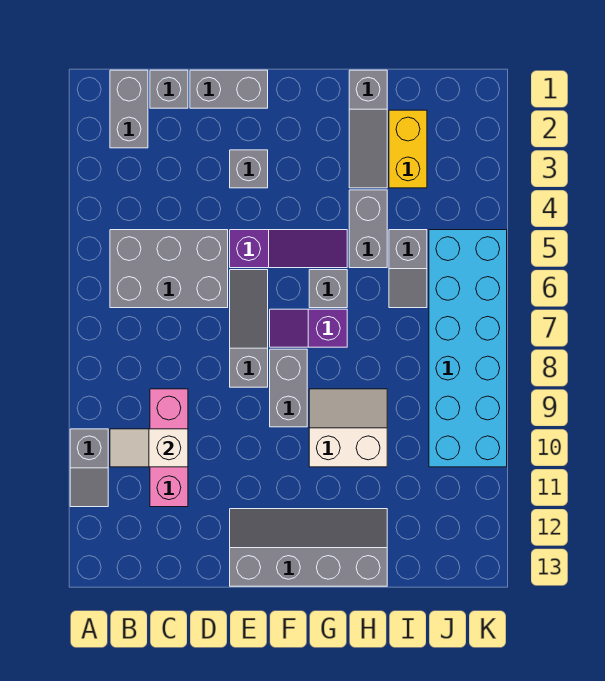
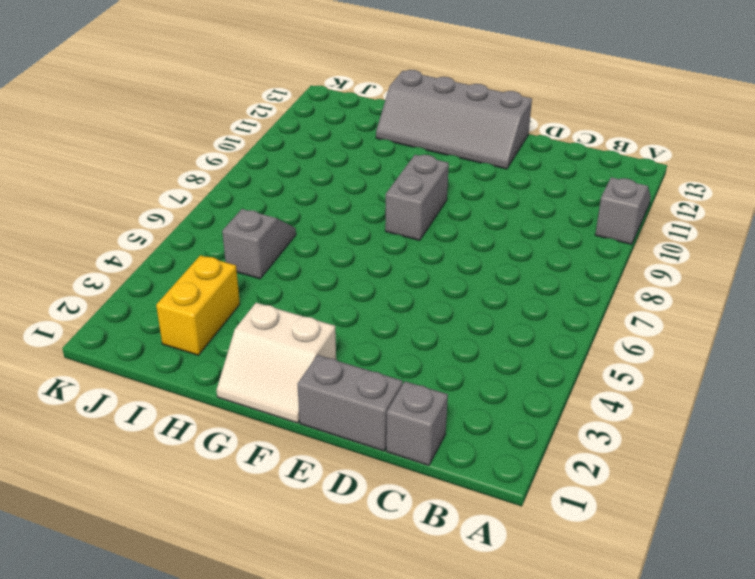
white slope F1:G2 level 1 top 2 -> white slope G9:H10 level 1 top 10
none -> grey brick B1:B2 level 1
none -> grey brick B5:D6 level 1
none -> pink brick C9:C11 level 1

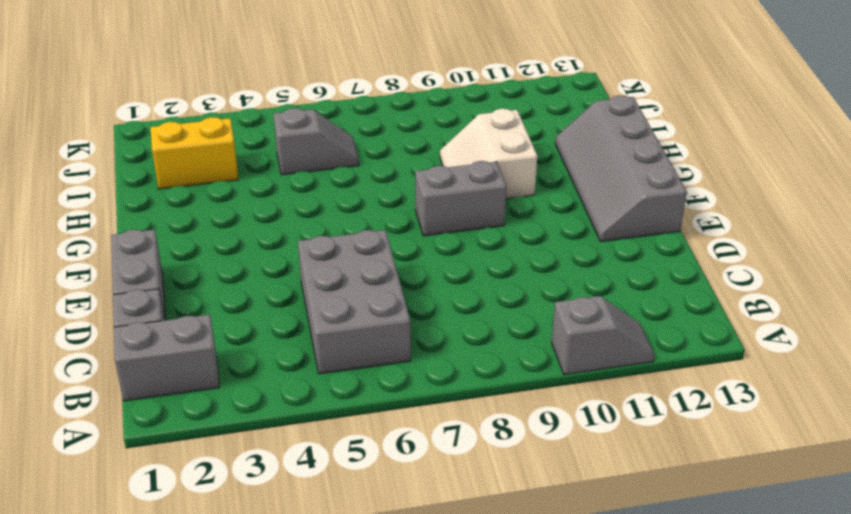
none -> pink brick C9:C11 level 1
none -> grey brick E3 level 1
none -> purple slope E5:G5 level 1 top E

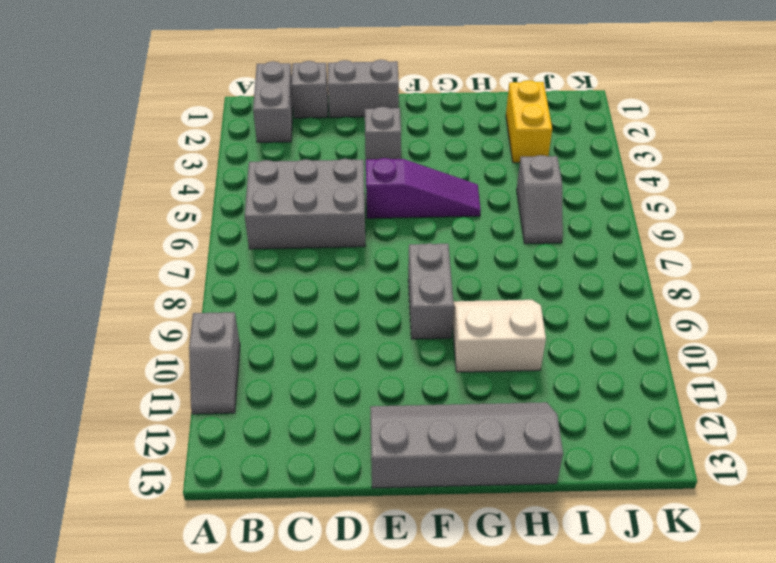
none -> pink brick C9:C11 level 1
none -> grey slope E6:E8 level 1 top 8
none -> purple slope F7:G7 level 1 top G

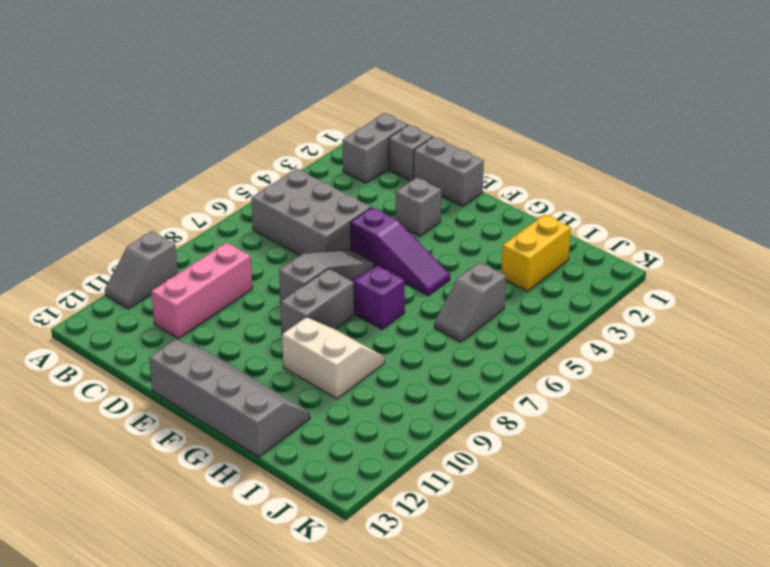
none -> grey brick G6 level 1
none -> grey slope H1:H3 level 1 top 1
none -> grey brick H4:H5 level 1

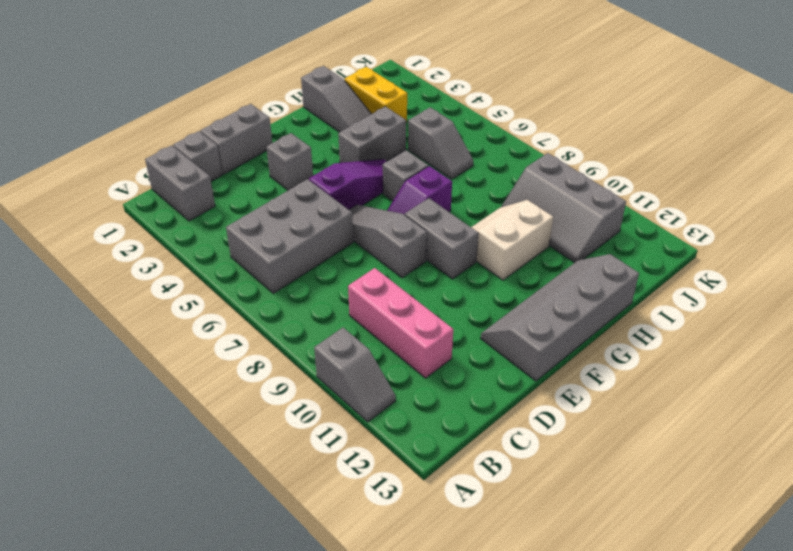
grey brick G4:H4 level 1 -> grey brick H4:H5 level 1
grey slope I9:J11 level 1 top J -> cyan brick J5:K10 level 1
none -> white slope B10:C10 level 2 top C

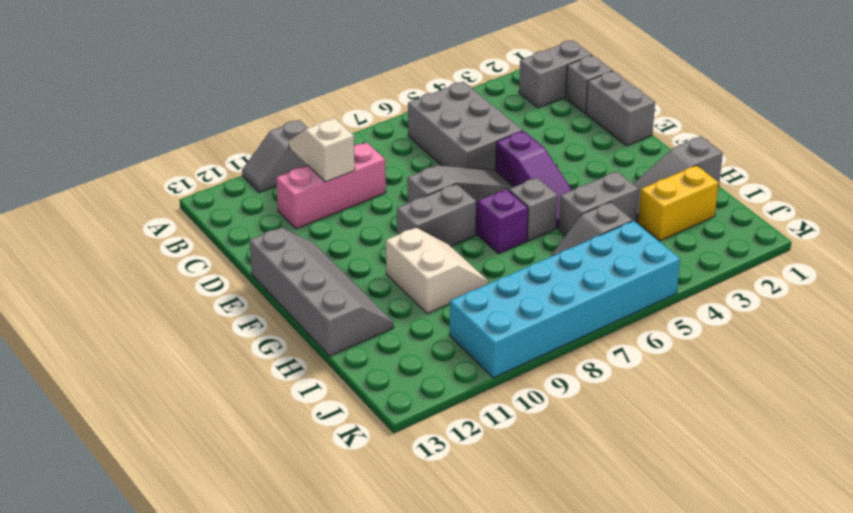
none -> grey brick E3 level 1

